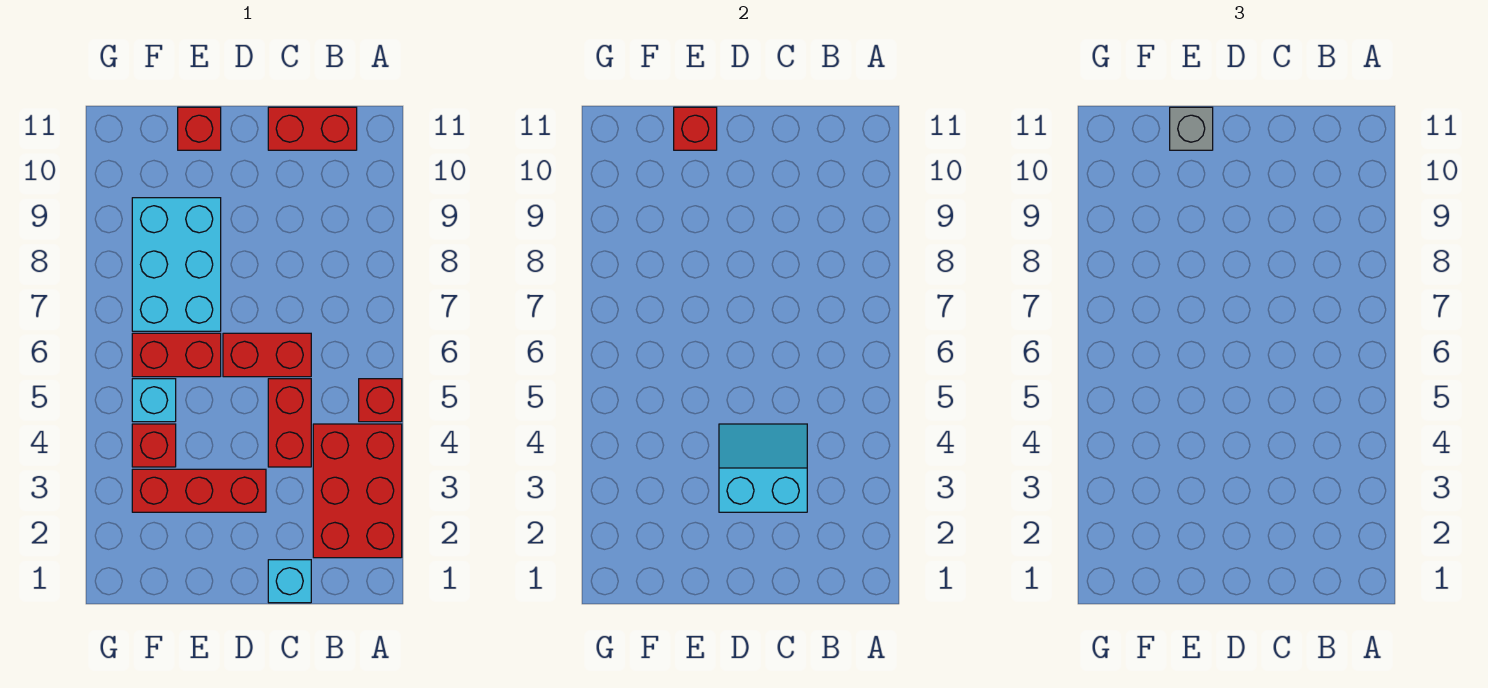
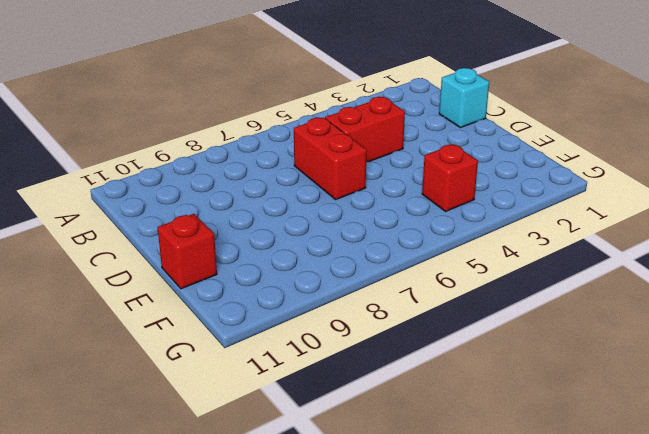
none -> red brick A2:B4 level 1
none -> red brick A5 level 1
none -> red brick B11:C11 level 1

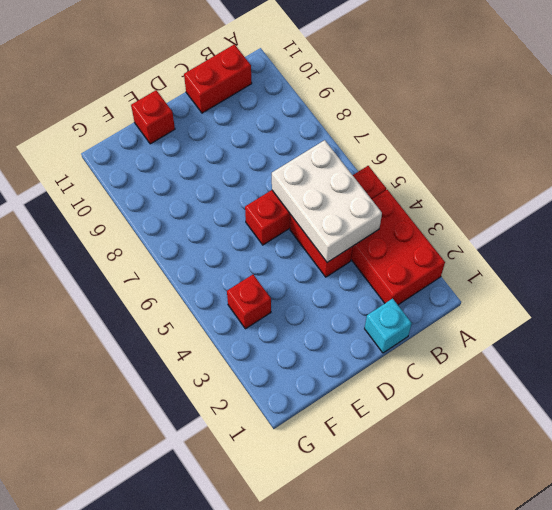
white brick B4:C6 level 2 -> cyan slope C3:D4 level 2 top 3
none -> red brick D3:F3 level 1
none -> red brick E6:F6 level 1
none -> cyan brick E7:F9 level 1

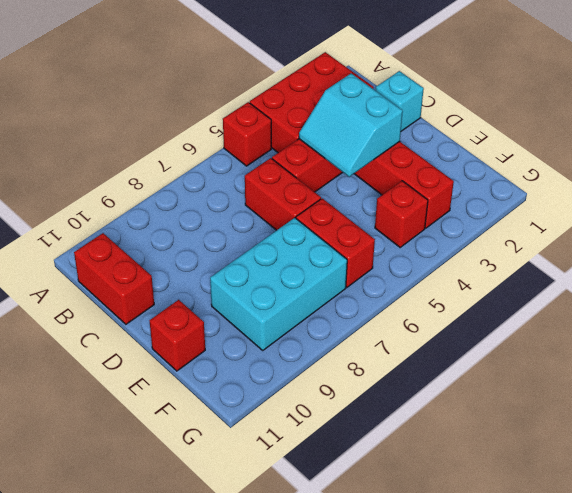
none -> cyan brick F5 level 1
none -> red brick E11 level 2
none -> grey brick E11 level 3

